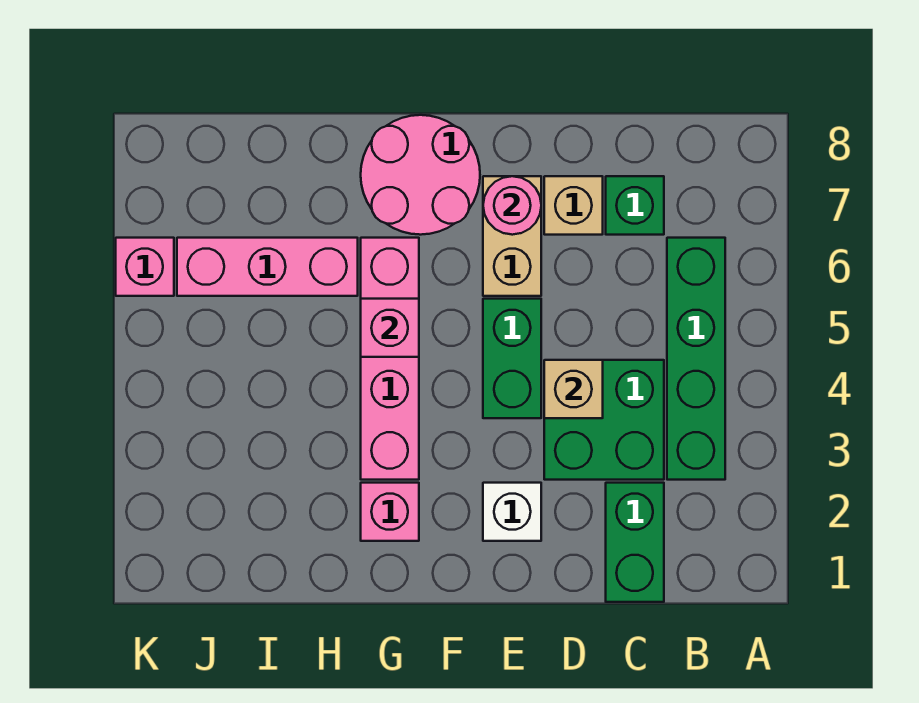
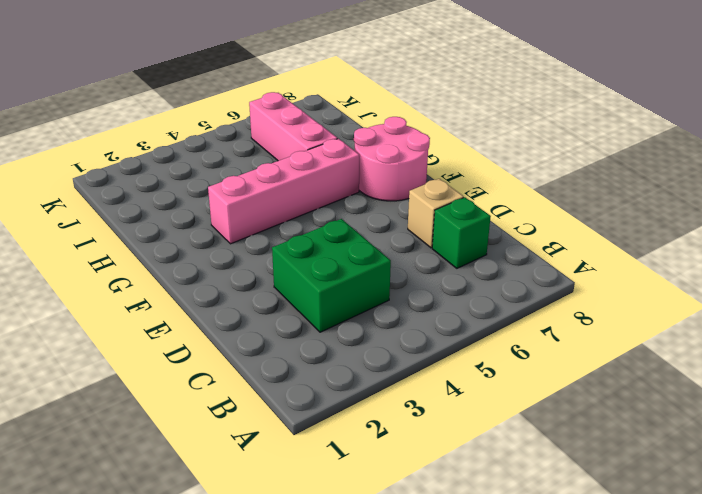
none -> green brick B3:B6 level 1
none -> green brick C1:C2 level 1
none -> white brick E2 level 1

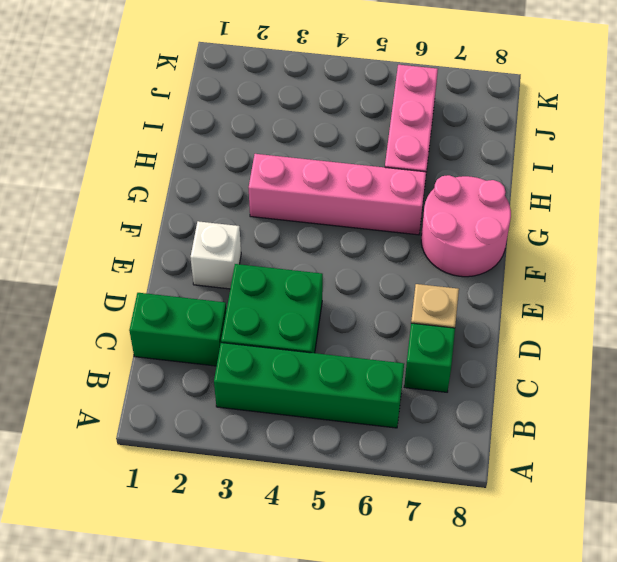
none -> green brick E4:E5 level 1
none -> tan brick E6:E7 level 1
none -> pink brick G2 level 1

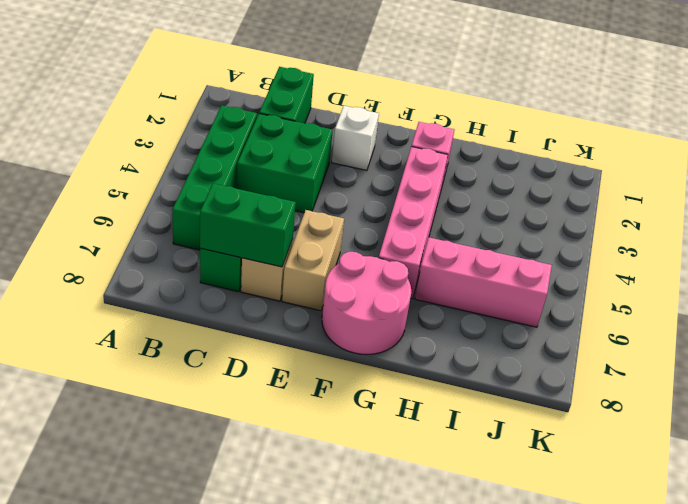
green brick C7:D7 level 2 -> green brick E4:E5 level 1
none -> pink brick K6 level 1
none -> tan brick D4 level 2
none -> pink round brick E7 level 2

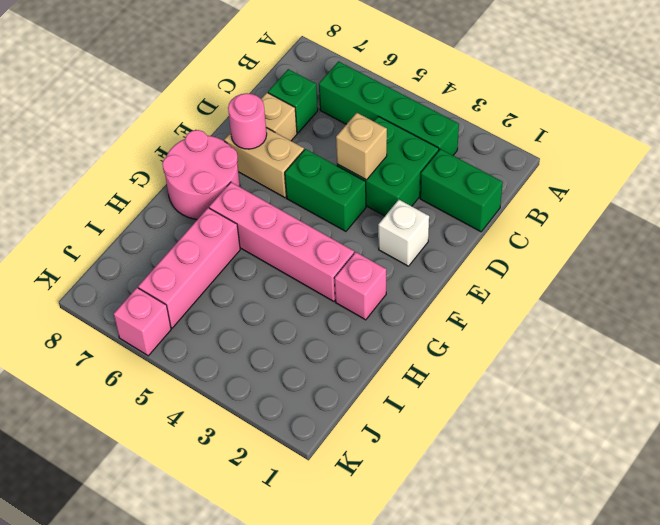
none -> pink brick G5 level 2

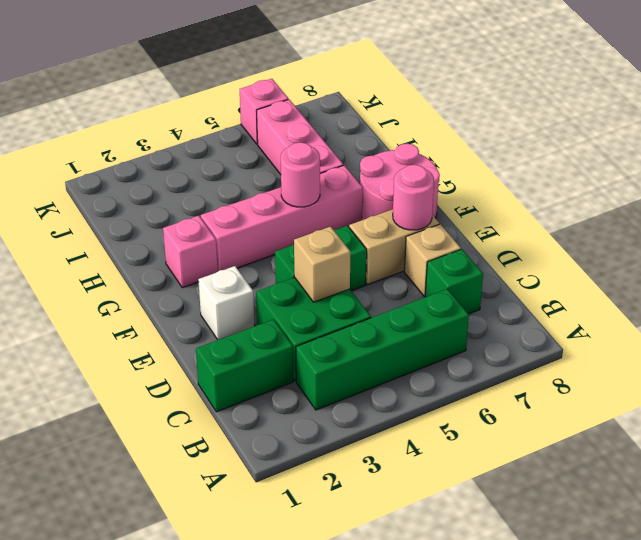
pink round brick G5 level 2 -> pink brick G5 level 2

